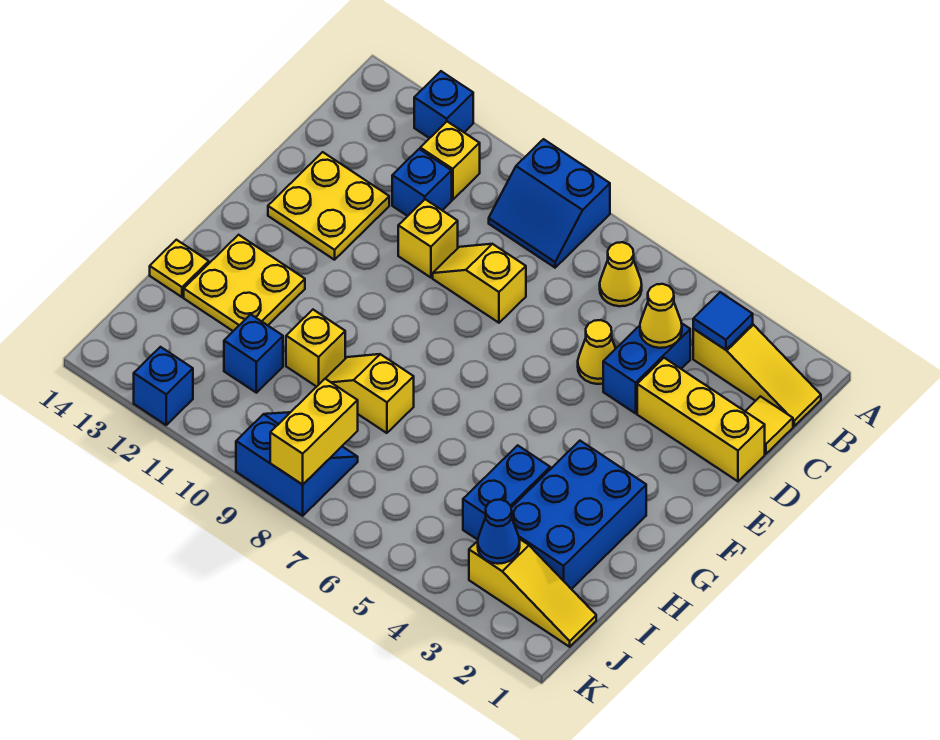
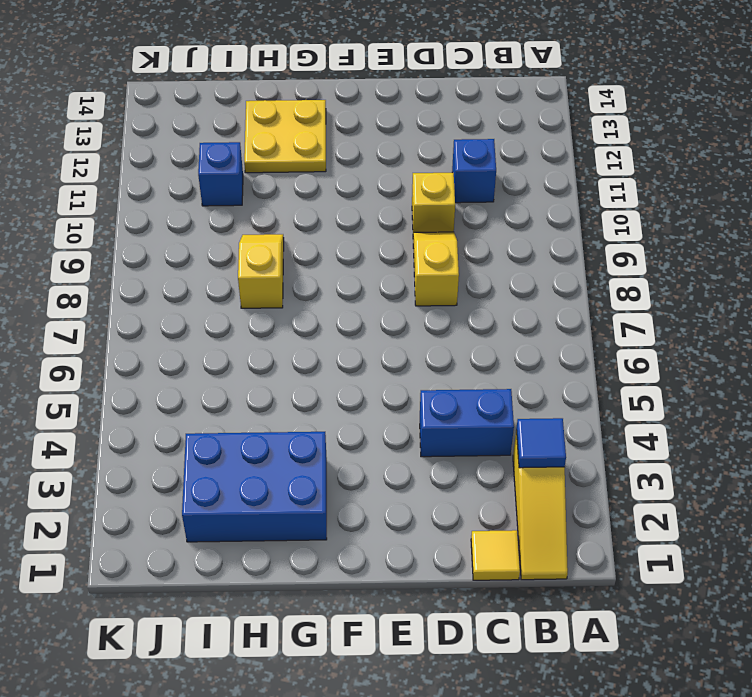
none -> blue slope A8:B9 level 1 top A
none -> blue brick A12 level 1
none -> yellow cone B6 level 1

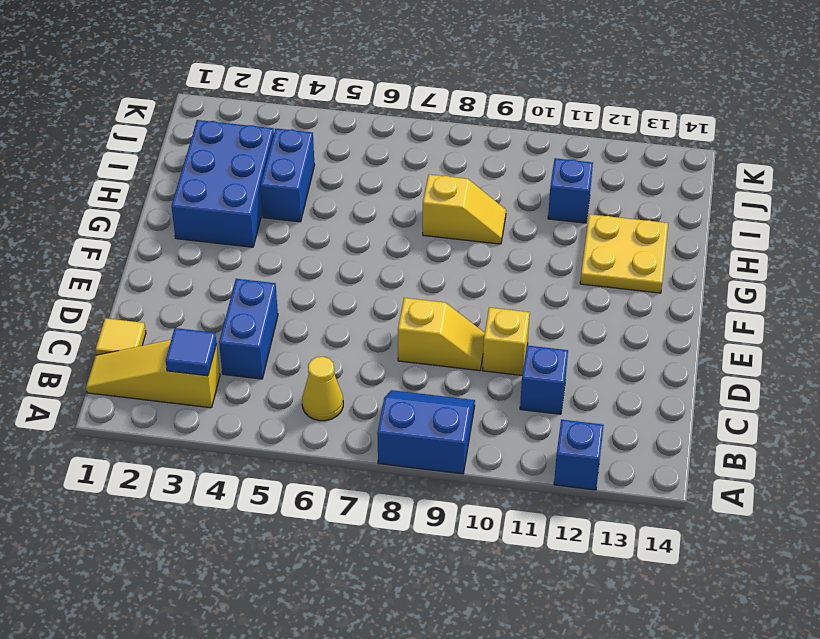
none -> yellow brick B11 level 1
none -> yellow brick D1:D3 level 1
none -> yellow cone D5 level 1

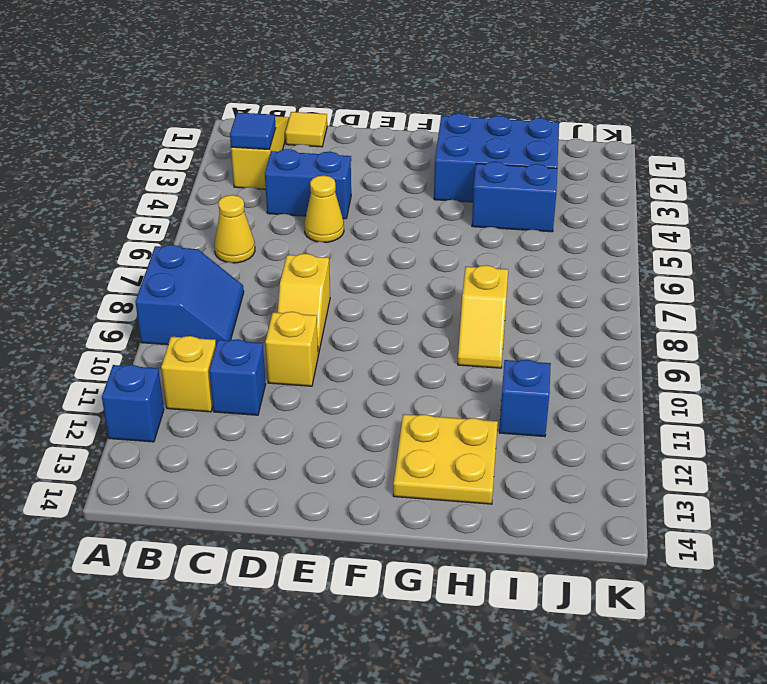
none -> yellow brick D1:D3 level 1
none -> yellow plate D12:E13 level 1
none -> yellow brick H10 level 1

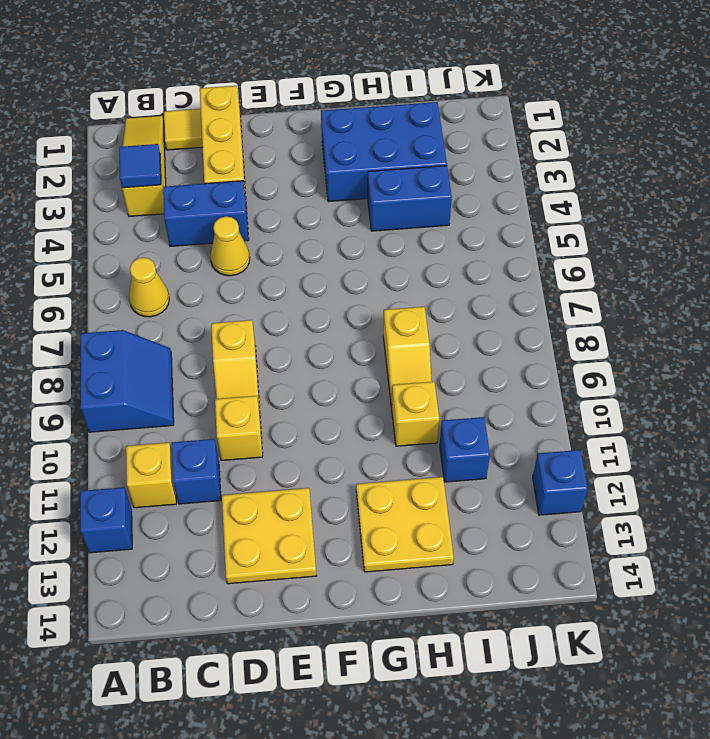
none -> yellow plate H14 level 1
none -> yellow slope J1:J3 level 1 top 3
none -> blue slope J8:K9 level 1 top K

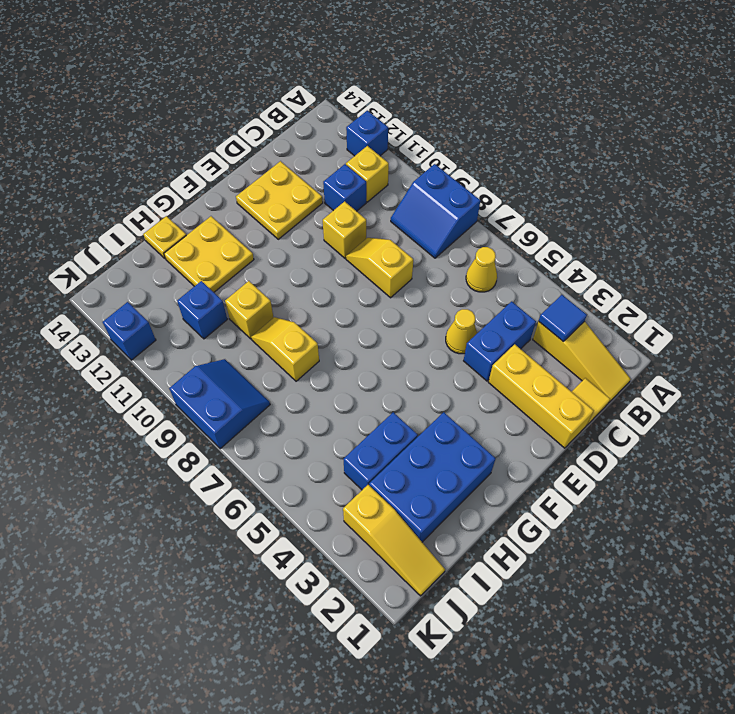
none -> yellow cone C4 level 2
none -> blue cone J3 level 2
none -> yellow brick J8:K8 level 2

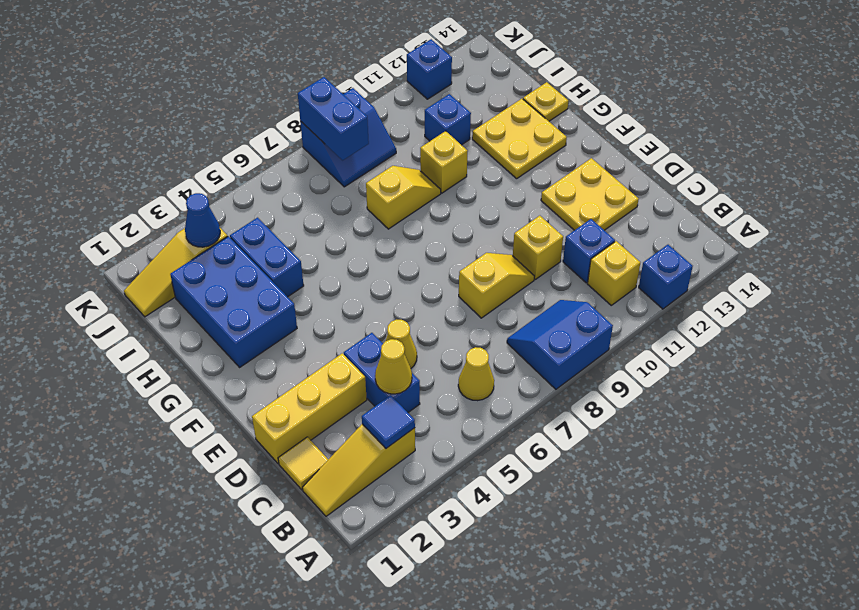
blue brick J8:K8 level 2 -> yellow brick J8:K8 level 2

